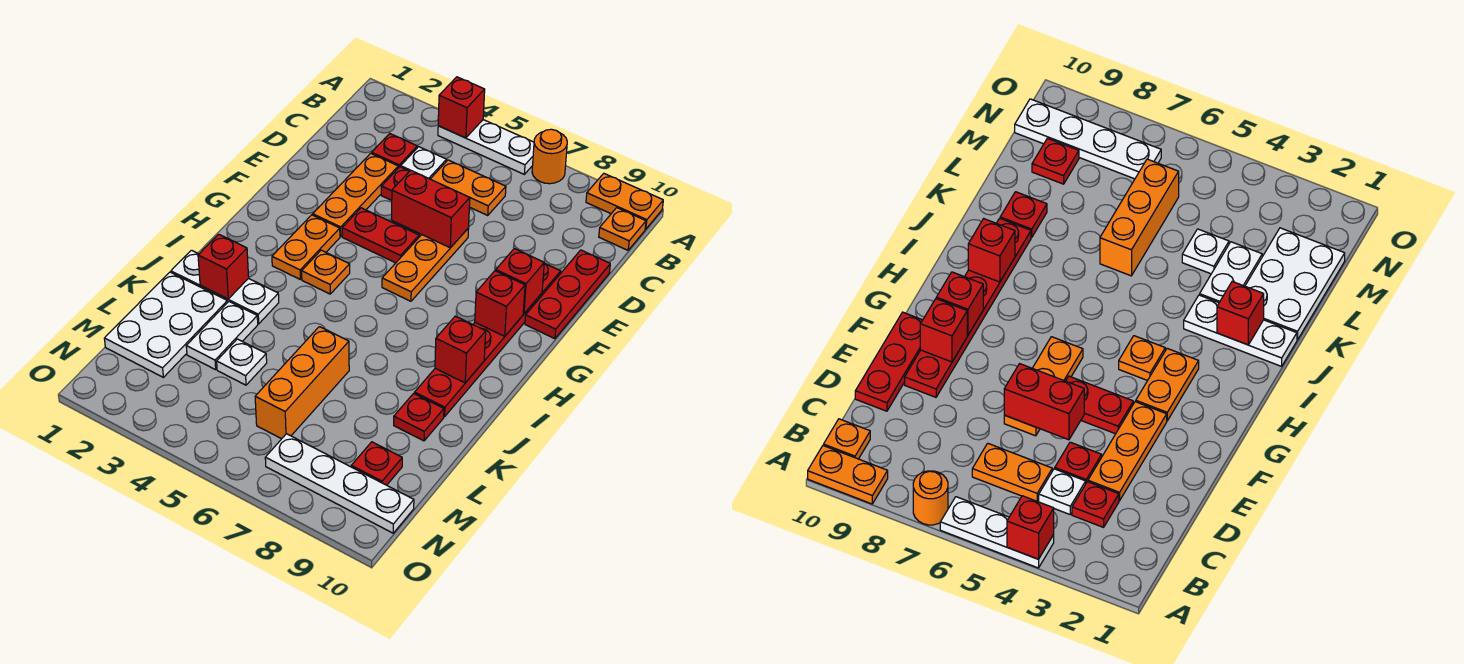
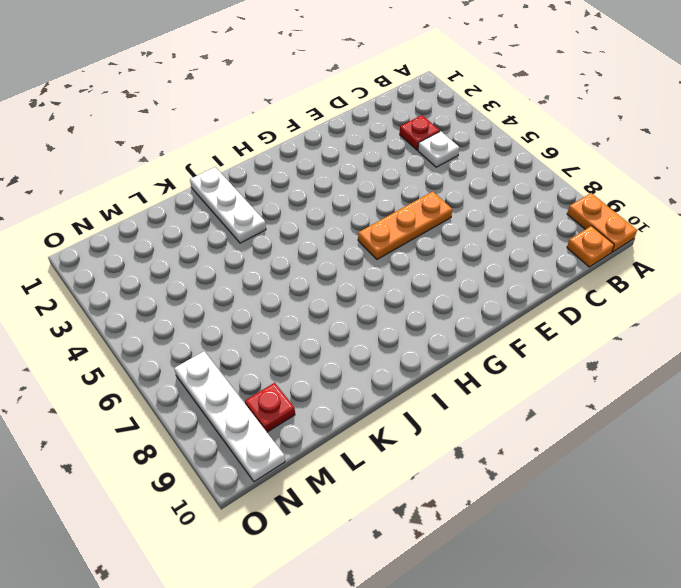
none -> white plate A4:A6 level 1
none -> orange round brick A7 level 1
none -> orange plate C5:C6 level 1

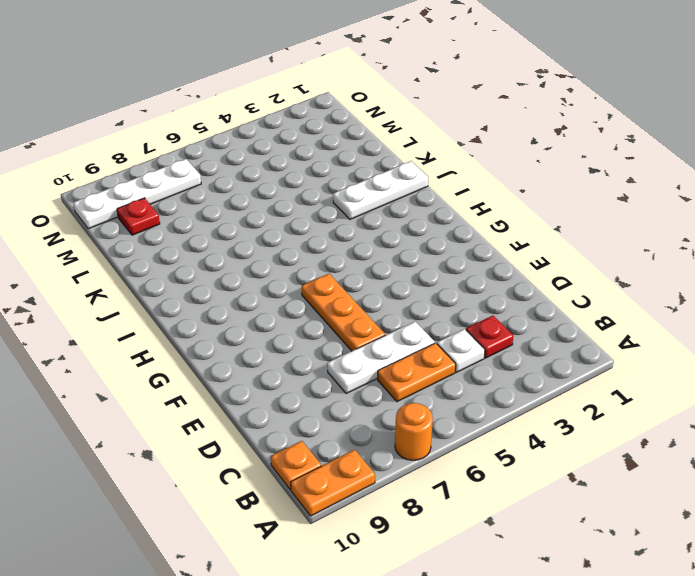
white plate D5:D7 level 1 -> white plate A4:A6 level 1
none -> orange plate D3:F3 level 1
none -> red plate D4 level 1
none -> red plate D10:F10 level 1

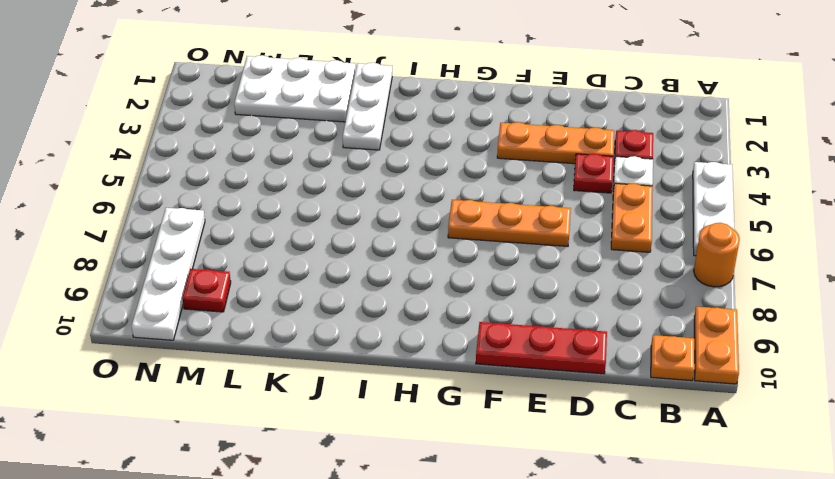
none -> red plate E9:J9 level 1
none -> red plate F4:F5 level 1
none -> orange plate G3:H3 level 1

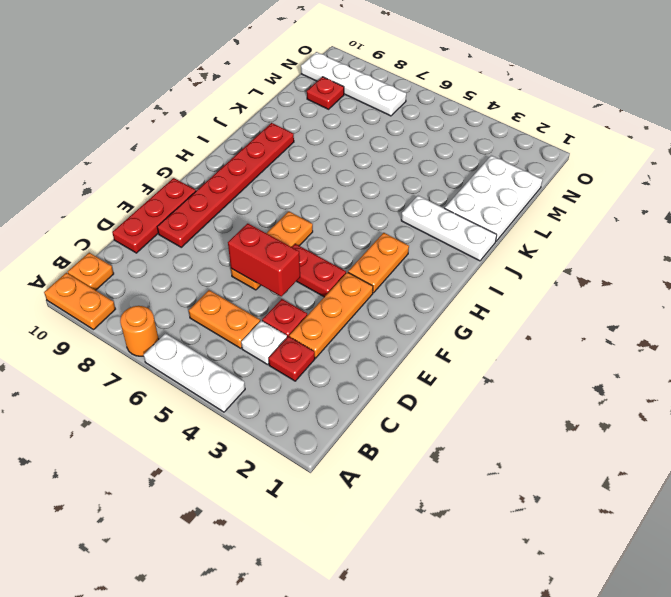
none -> orange plate H4 level 1
none -> white plate K3:L3 level 1
none -> orange brick K6:M6 level 1

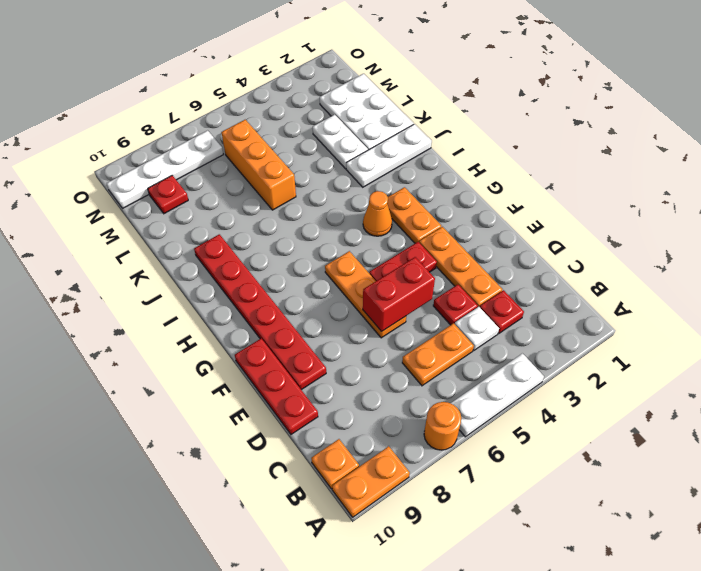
orange cone H4 level 1 -> orange plate H4 level 1
none -> red plate K9 level 1
none -> white plate L4 level 1
none -> red brick A4 level 2

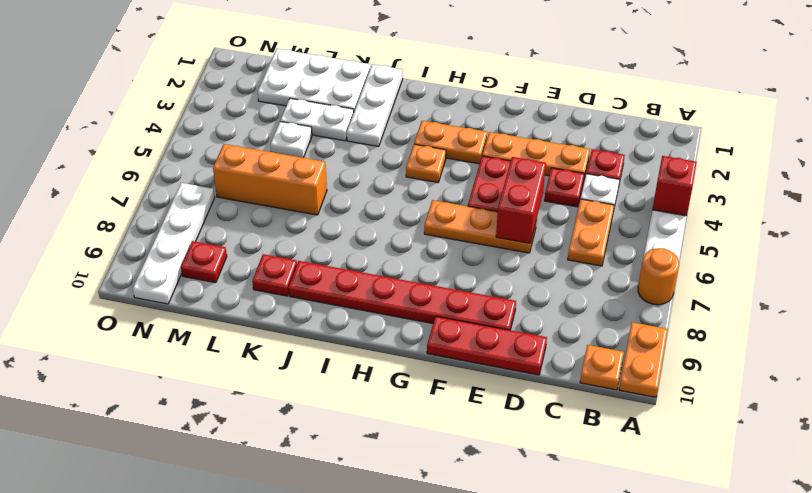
none -> red brick F9 level 2
none -> red brick G9 level 2
none -> red brick I9 level 2

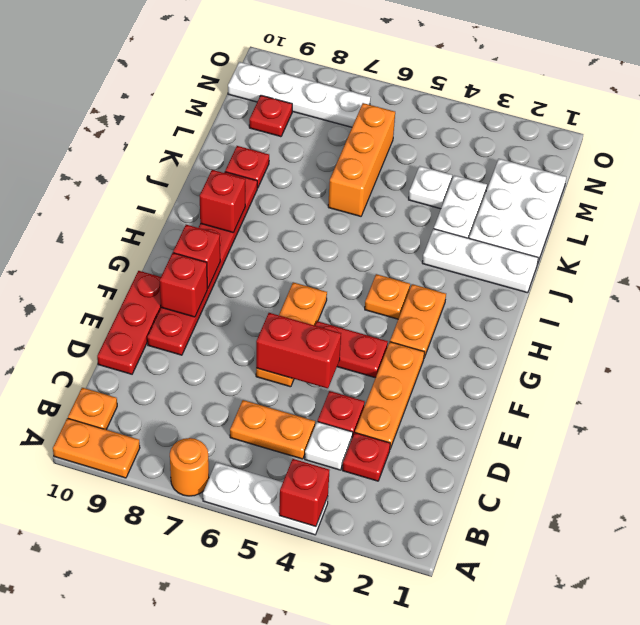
none -> red brick J2 level 2

